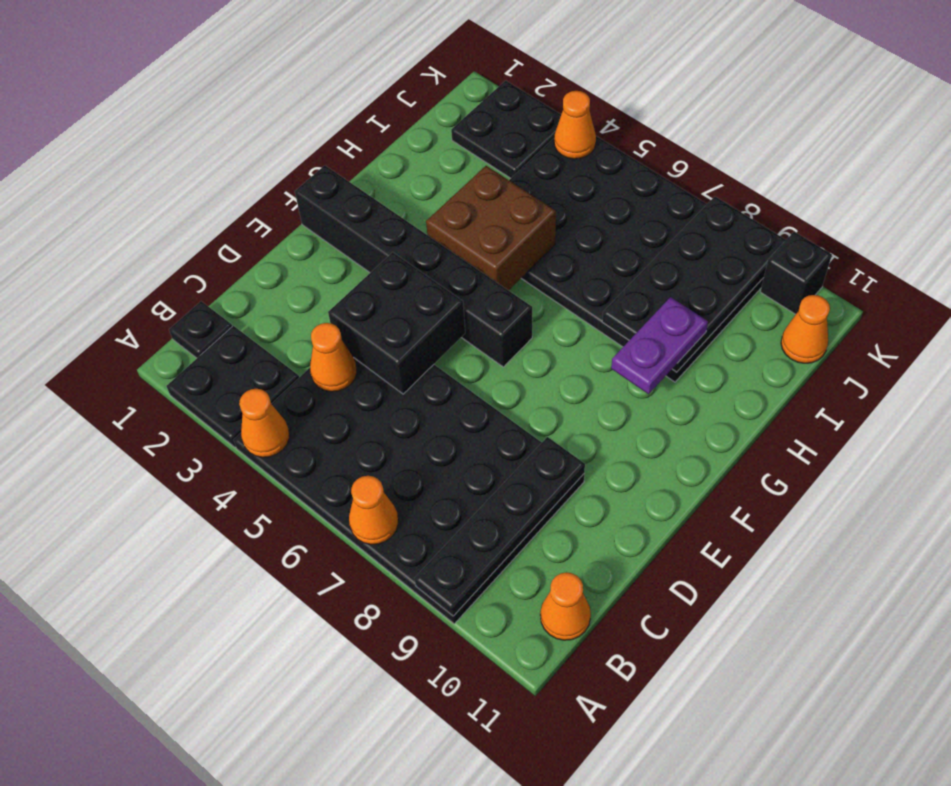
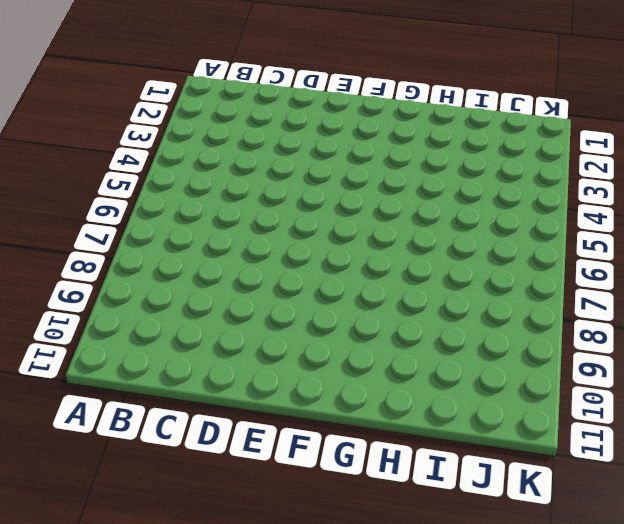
none -> black plate A2:B3 level 1
none -> black plate A4:D9 level 1
none -> black plate B1 level 1

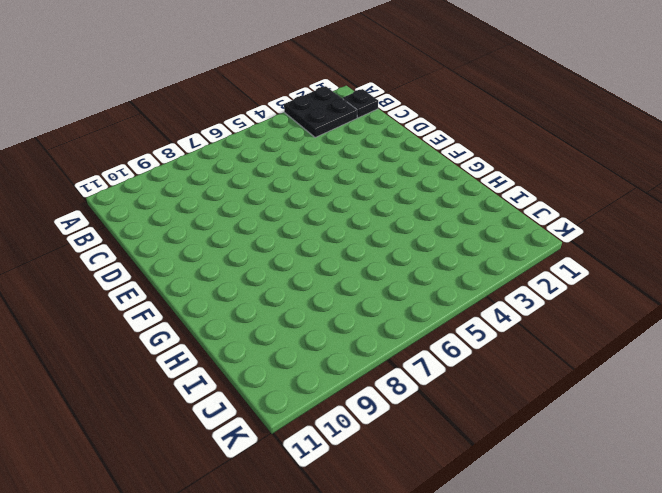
none -> black plate A4:D9 level 1
none -> orange cone B11 level 1
none -> black brick F1:F6 level 1

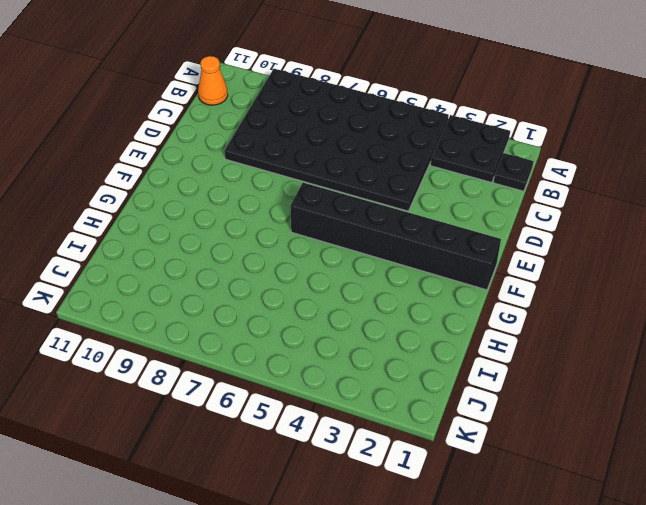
none -> black plate H4:K9 level 1
none -> black plate J2:K3 level 1
none -> orange cone J11 level 1

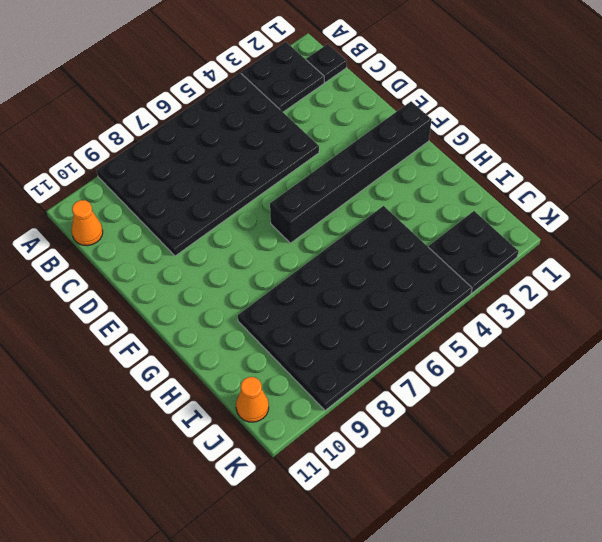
none -> black brick K10 level 1
none -> orange cone A4 level 2
none -> orange cone A7 level 2

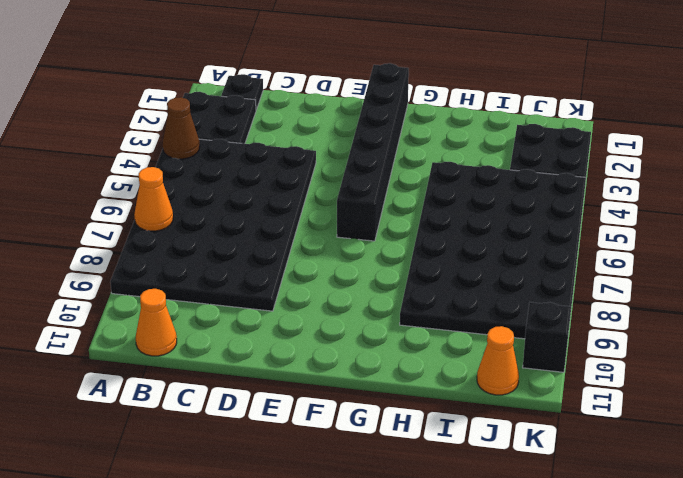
brown cone A4 level 2 -> orange cone A4 level 2
none -> black plate A9:D9 level 2
none -> orange cone C4 level 2
none -> black brick D4:E5 level 2

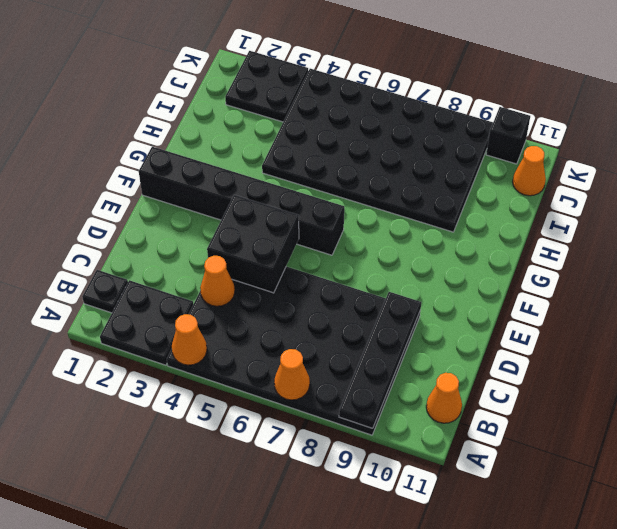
none -> brown brick G4:H5 level 2
none -> black plate H8:K9 level 2
none -> orange cone K4 level 2

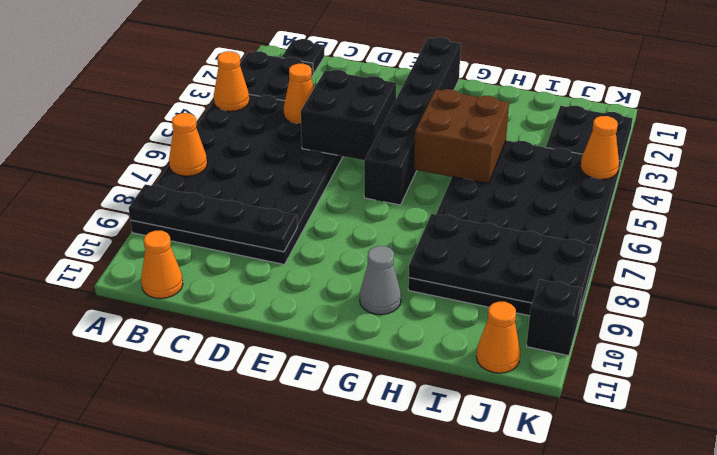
grey cone G10 level 1 -> none
none -> purple plate G9:H9 level 3

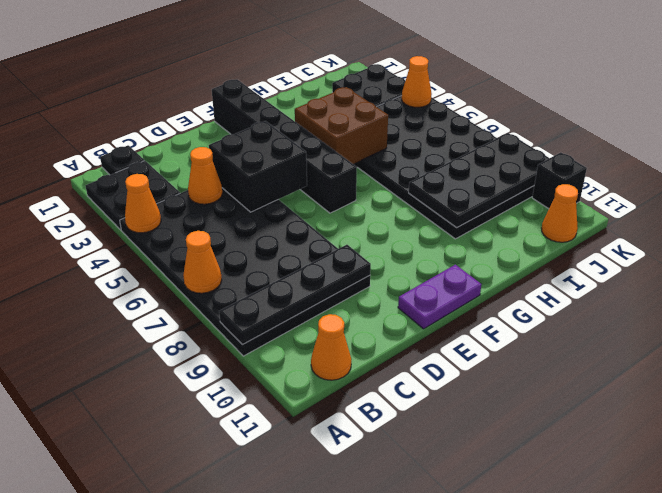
purple plate E11:F11 level 1 -> purple plate G9:H9 level 3

